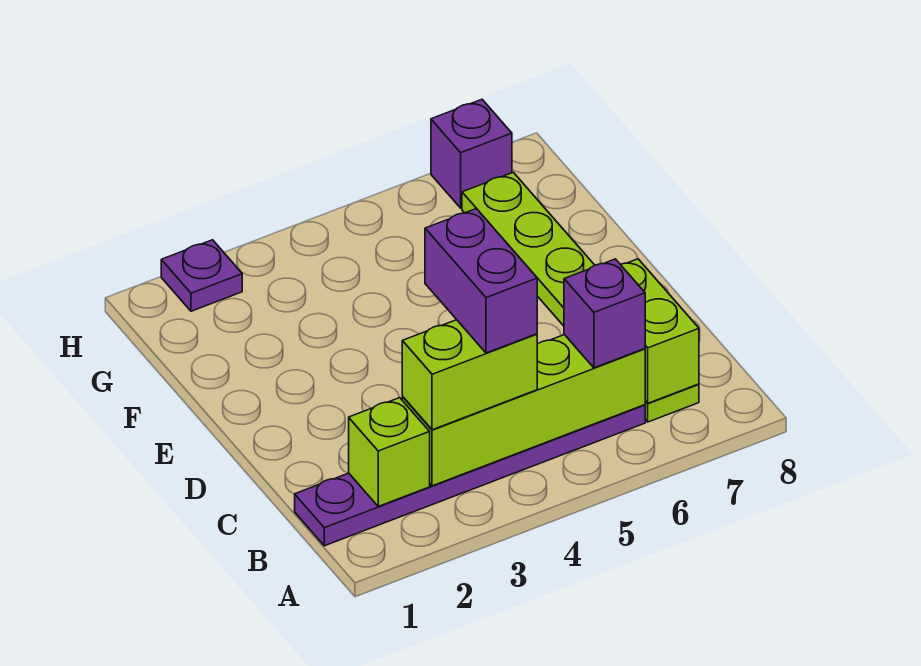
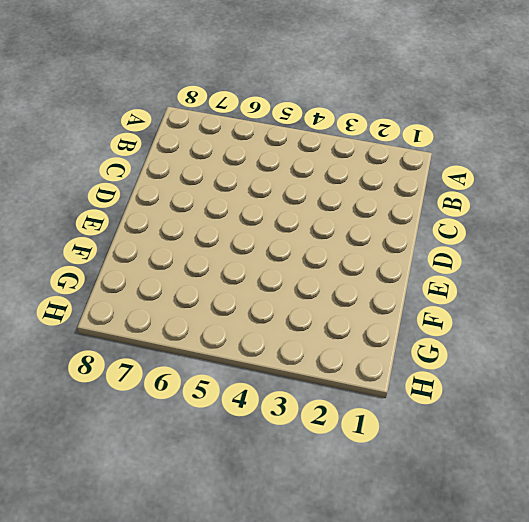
none -> purple plate B1:B6 level 1
none -> lime plate B7:G7 level 1

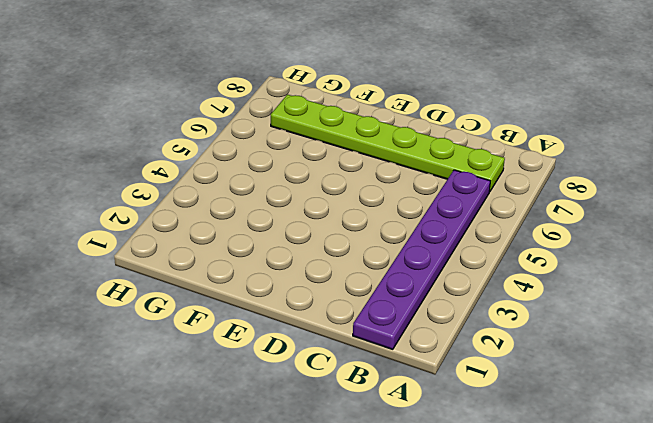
none -> purple plate H2 level 1
none -> purple brick H7 level 1

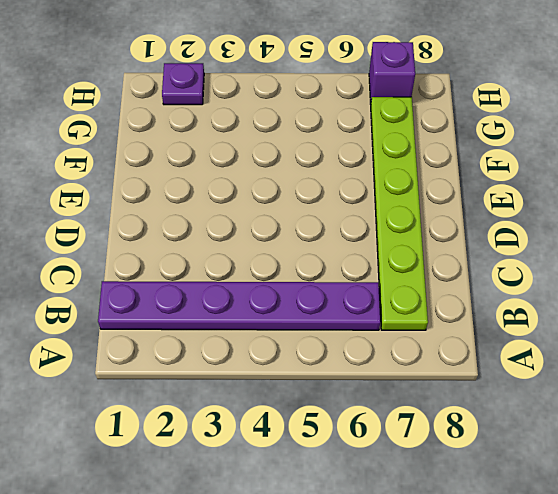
none -> lime brick B2 level 2
none -> lime brick B3:B6 level 2

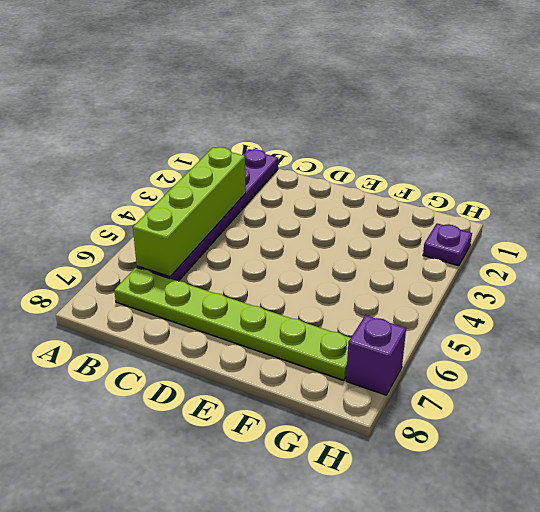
none -> lime brick B2 level 2
none -> lime brick B7:C7 level 2

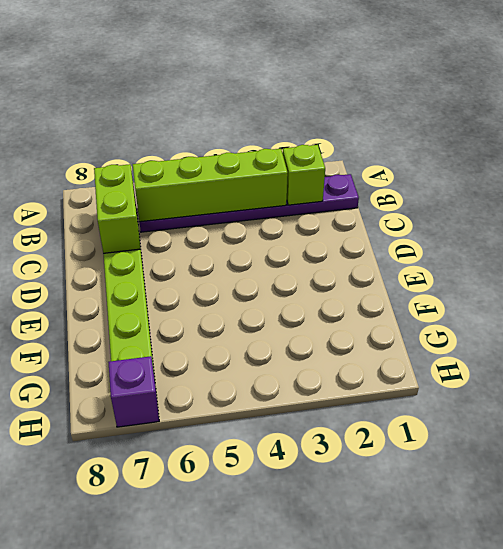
none -> purple plate H2 level 1
none -> lime brick B3:B4 level 3

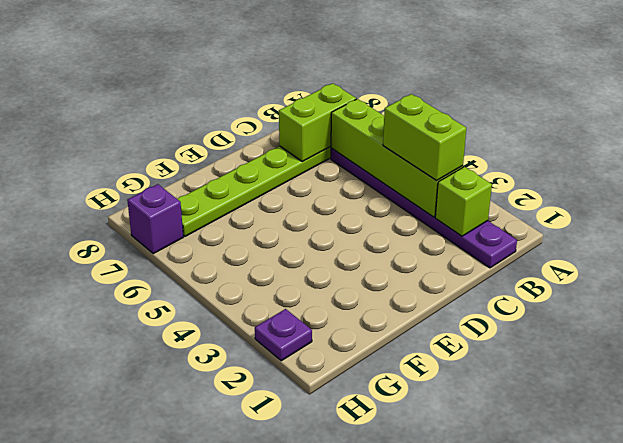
none -> purple brick B6 level 3
none -> purple brick B4:C4 level 4

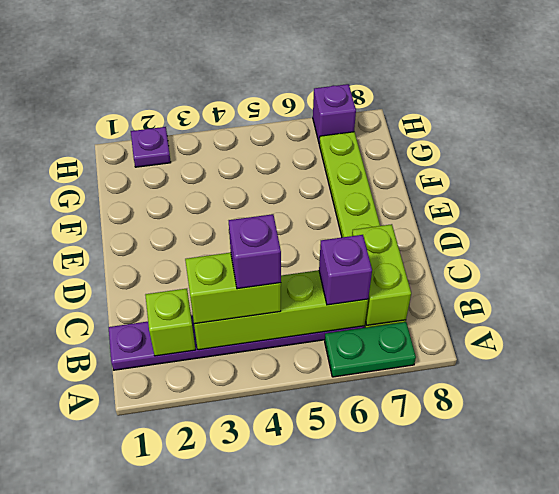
green plate A6:A7 level 1 -> none
purple brick B4 level 4 -> purple brick B4:C4 level 4

